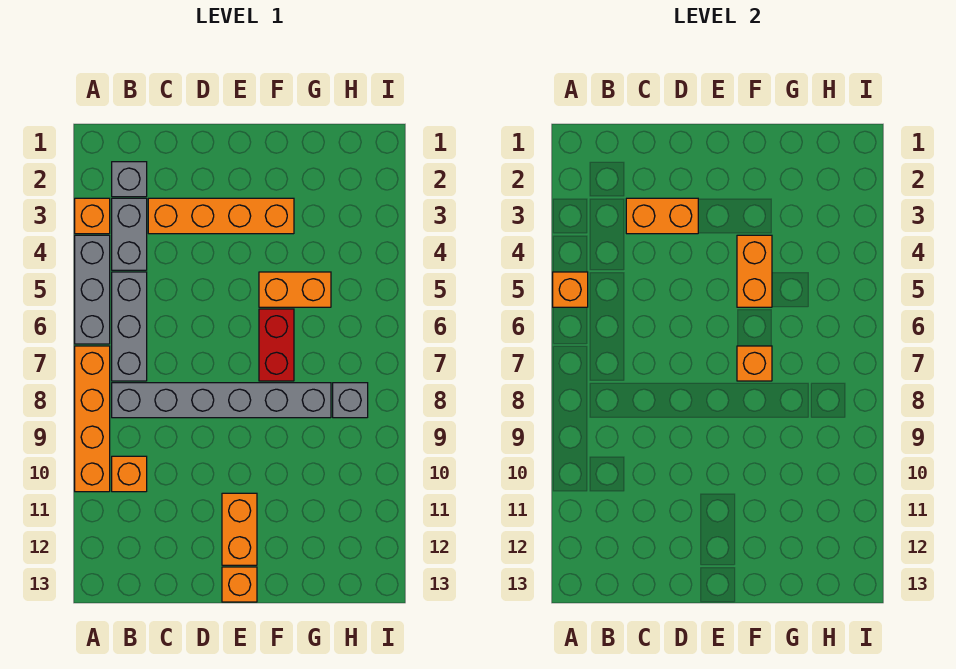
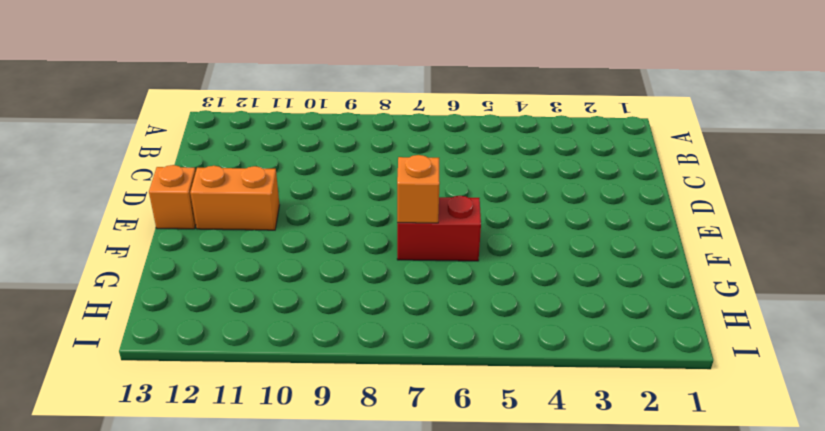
none -> orange brick A3 level 1
none -> grey brick A4:A6 level 1
none -> orange brick A7:A10 level 1

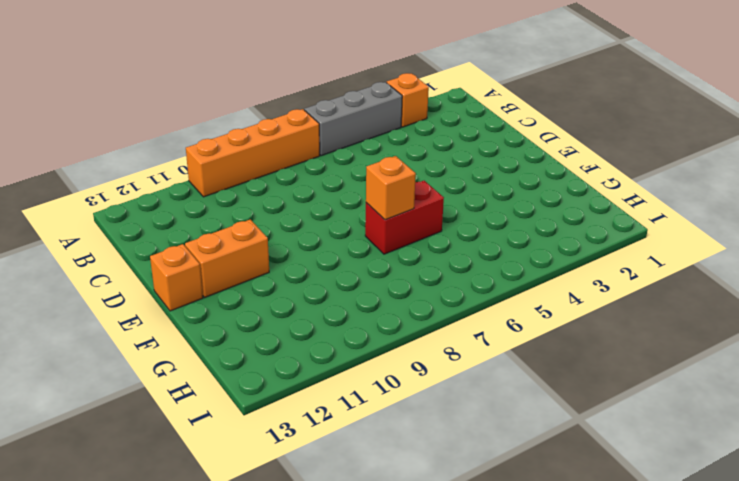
none -> grey brick B2 level 1
none -> grey brick B3:B4 level 1
none -> grey brick B5:B7 level 1

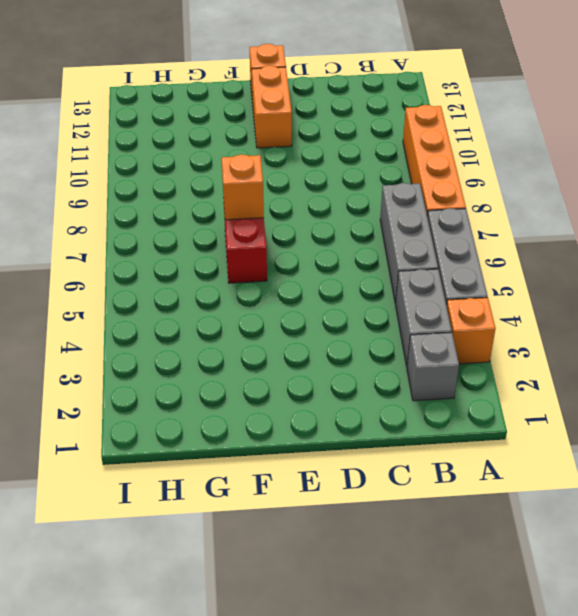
none -> grey brick B8:G8 level 1
none -> orange brick B10 level 1
none -> orange brick C3:F3 level 1

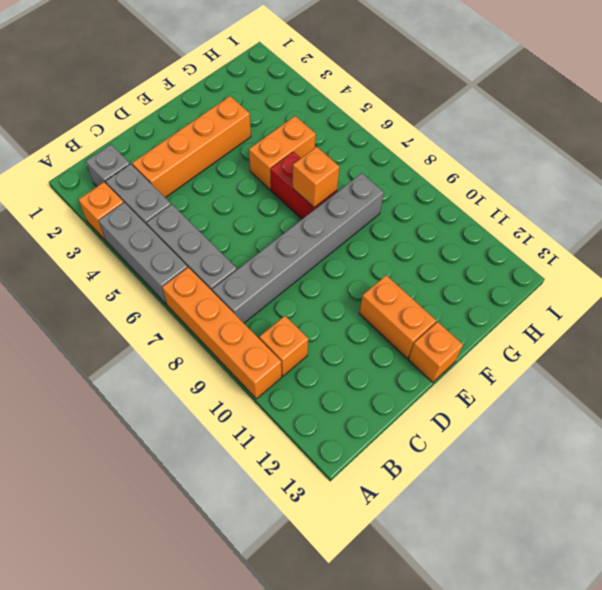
none -> grey brick H8 level 1
none -> orange brick A5 level 2
none -> orange brick C3:D3 level 2

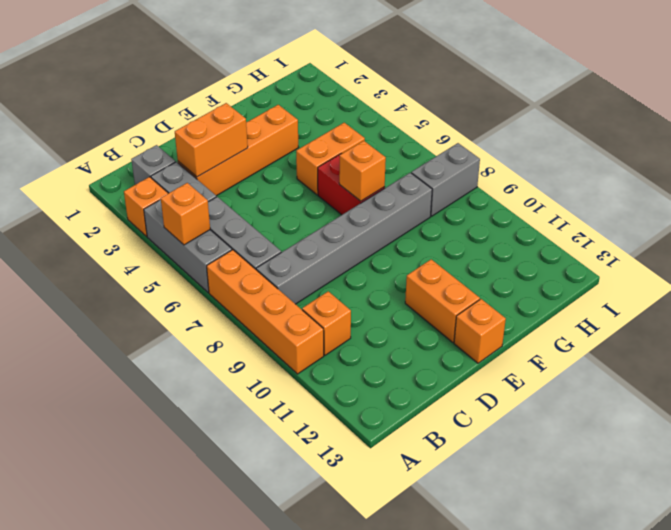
grey brick H8:I8 level 1 -> grey brick H8 level 1
none -> orange brick F4:F5 level 2

